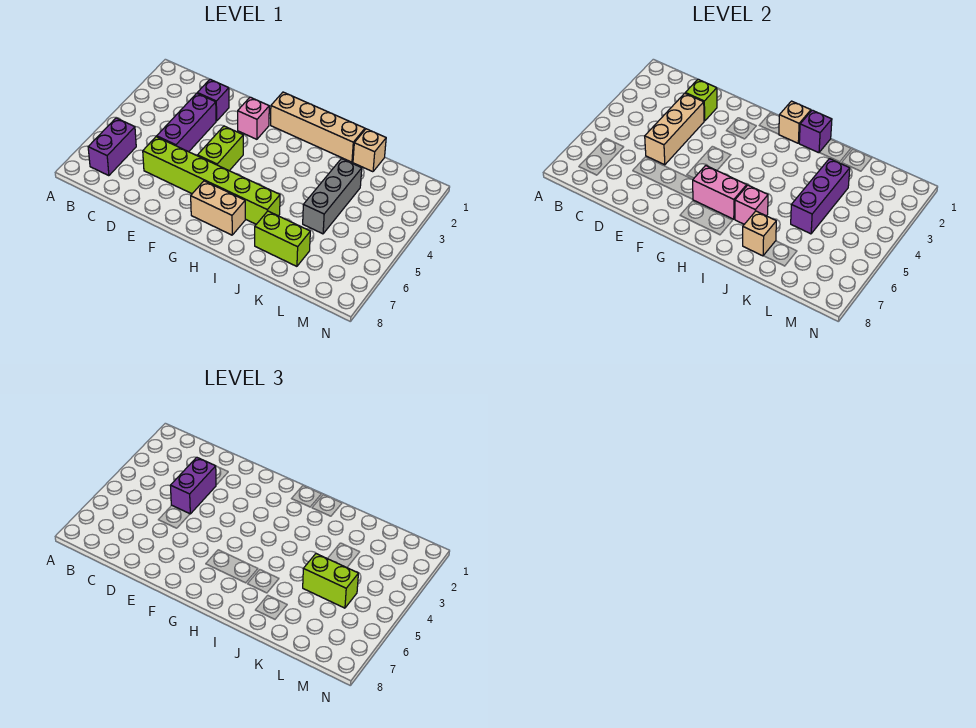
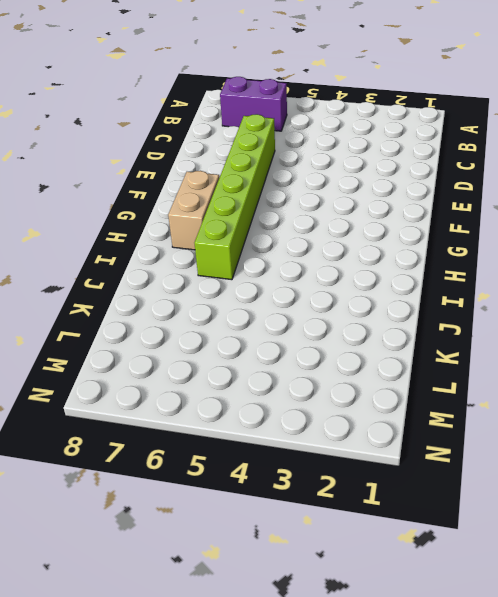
none -> purple brick D2 level 1
none -> purple brick D3:D5 level 1
none -> pink brick F2 level 1

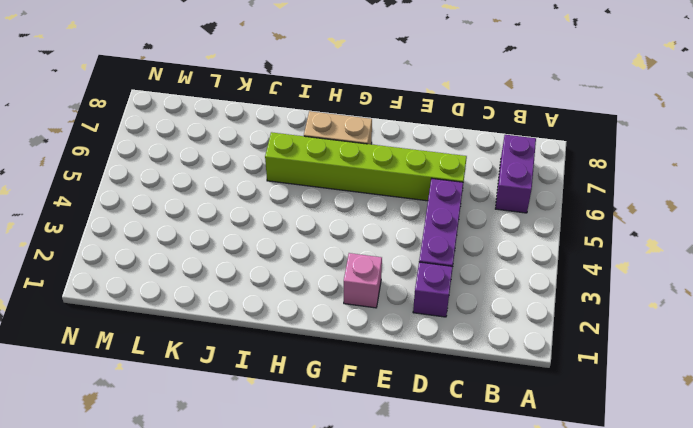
none -> lime brick F4:F5 level 1
none -> tan brick G1:J1 level 1
none -> lime brick J7:K7 level 1

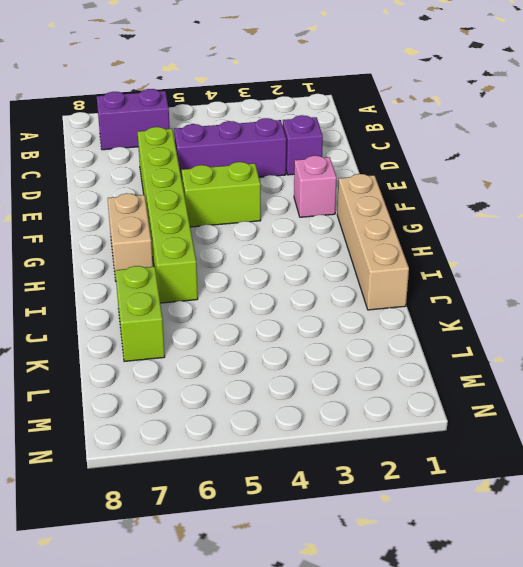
none -> tan brick K1 level 1
none -> grey brick K3:K5 level 1
none -> lime brick D2 level 2

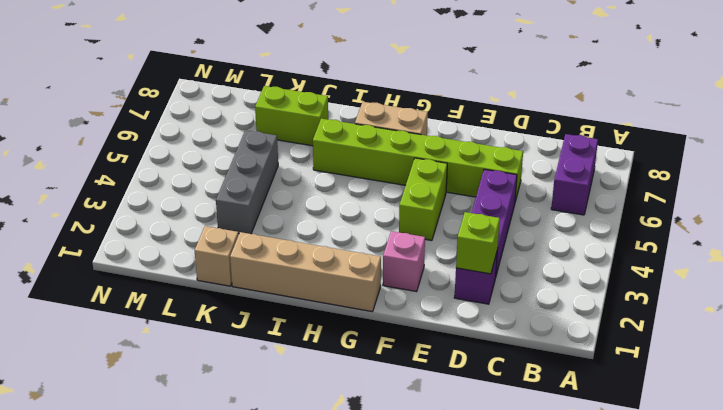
none -> tan brick D3:D5 level 2
none -> pink brick G6:H6 level 2
none -> tan brick H1 level 2

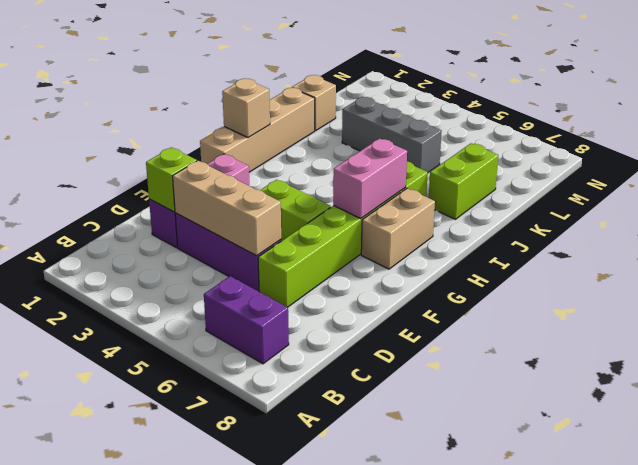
none -> purple brick I1 level 2
none -> pink brick I6 level 2
none -> tan brick J7 level 2

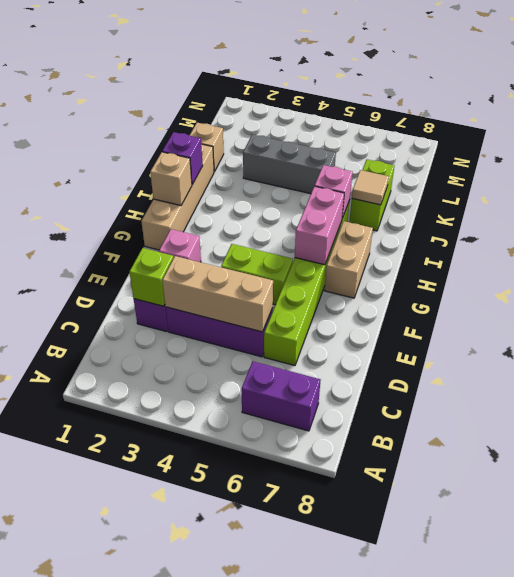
tan tile J7 level 2 -> tan brick J7 level 2
none -> purple brick K3:K5 level 2
none -> purple brick D3:D4 level 3
none -> lime brick K5:L5 level 3

